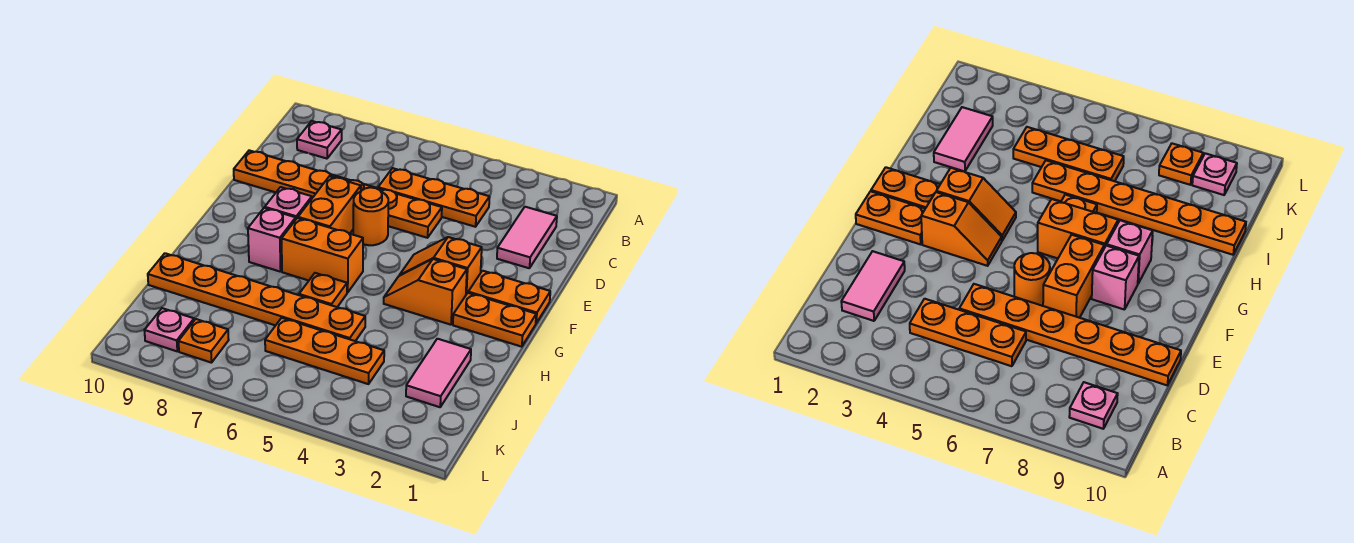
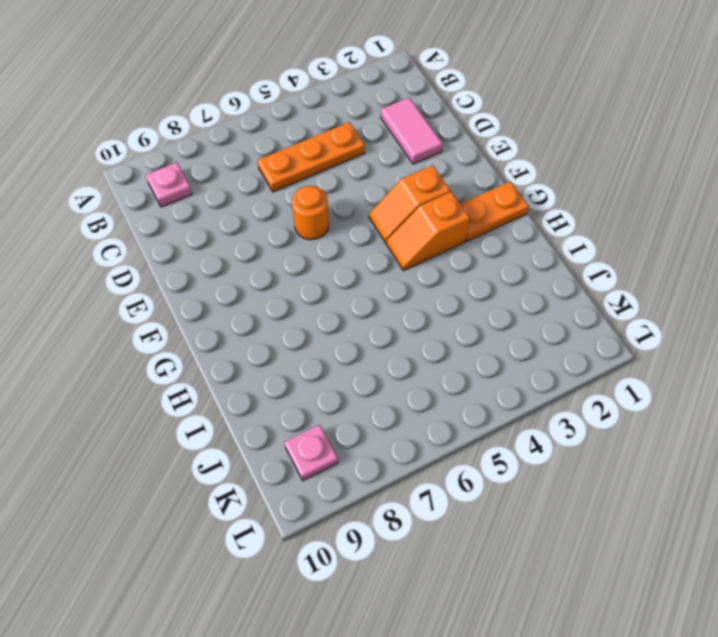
none -> orange plate D5:D10 level 1
none -> orange brick E7:F7 level 1
none -> orange plate F1:F2 level 1

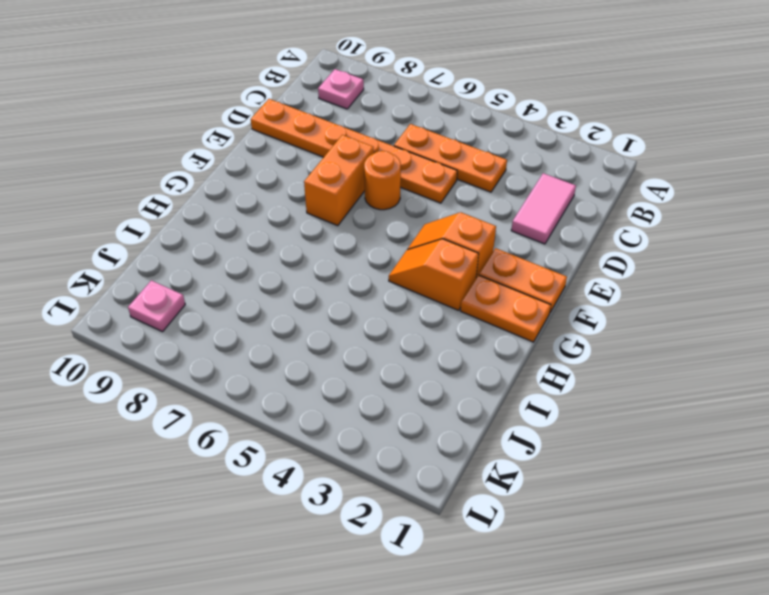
none -> pink brick F8 level 1
none -> orange brick G6:G7 level 1
none -> pink brick G8 level 1

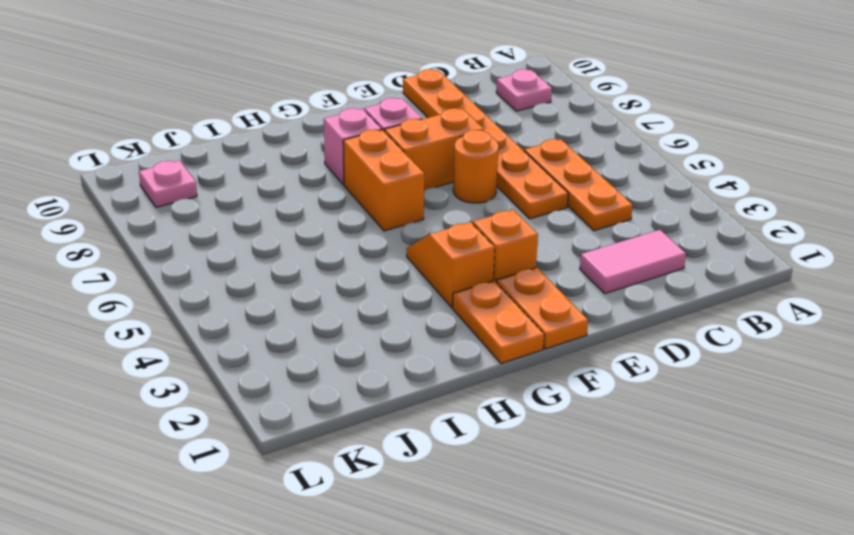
none -> orange plate H6 level 1
none -> pink tile I2:J2 level 1
none -> orange plate I5:I10 level 1

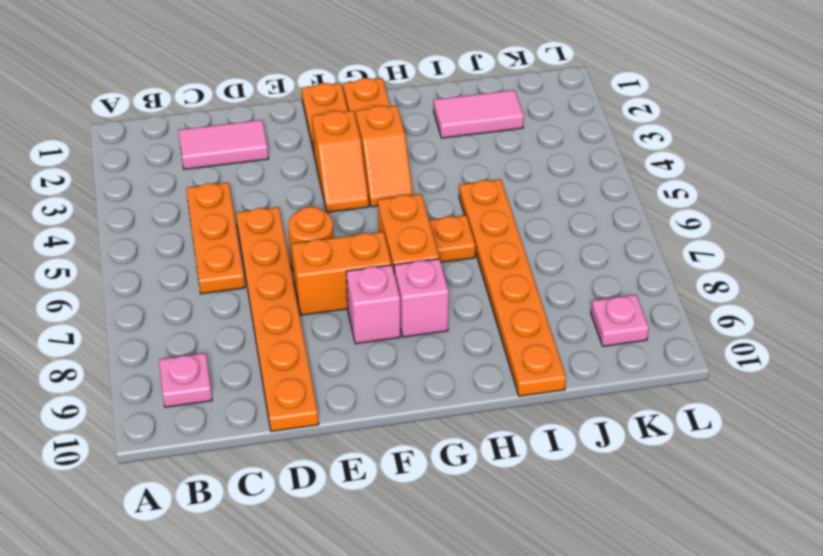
none -> orange plate J4:J6 level 1
none -> orange plate K8 level 1

